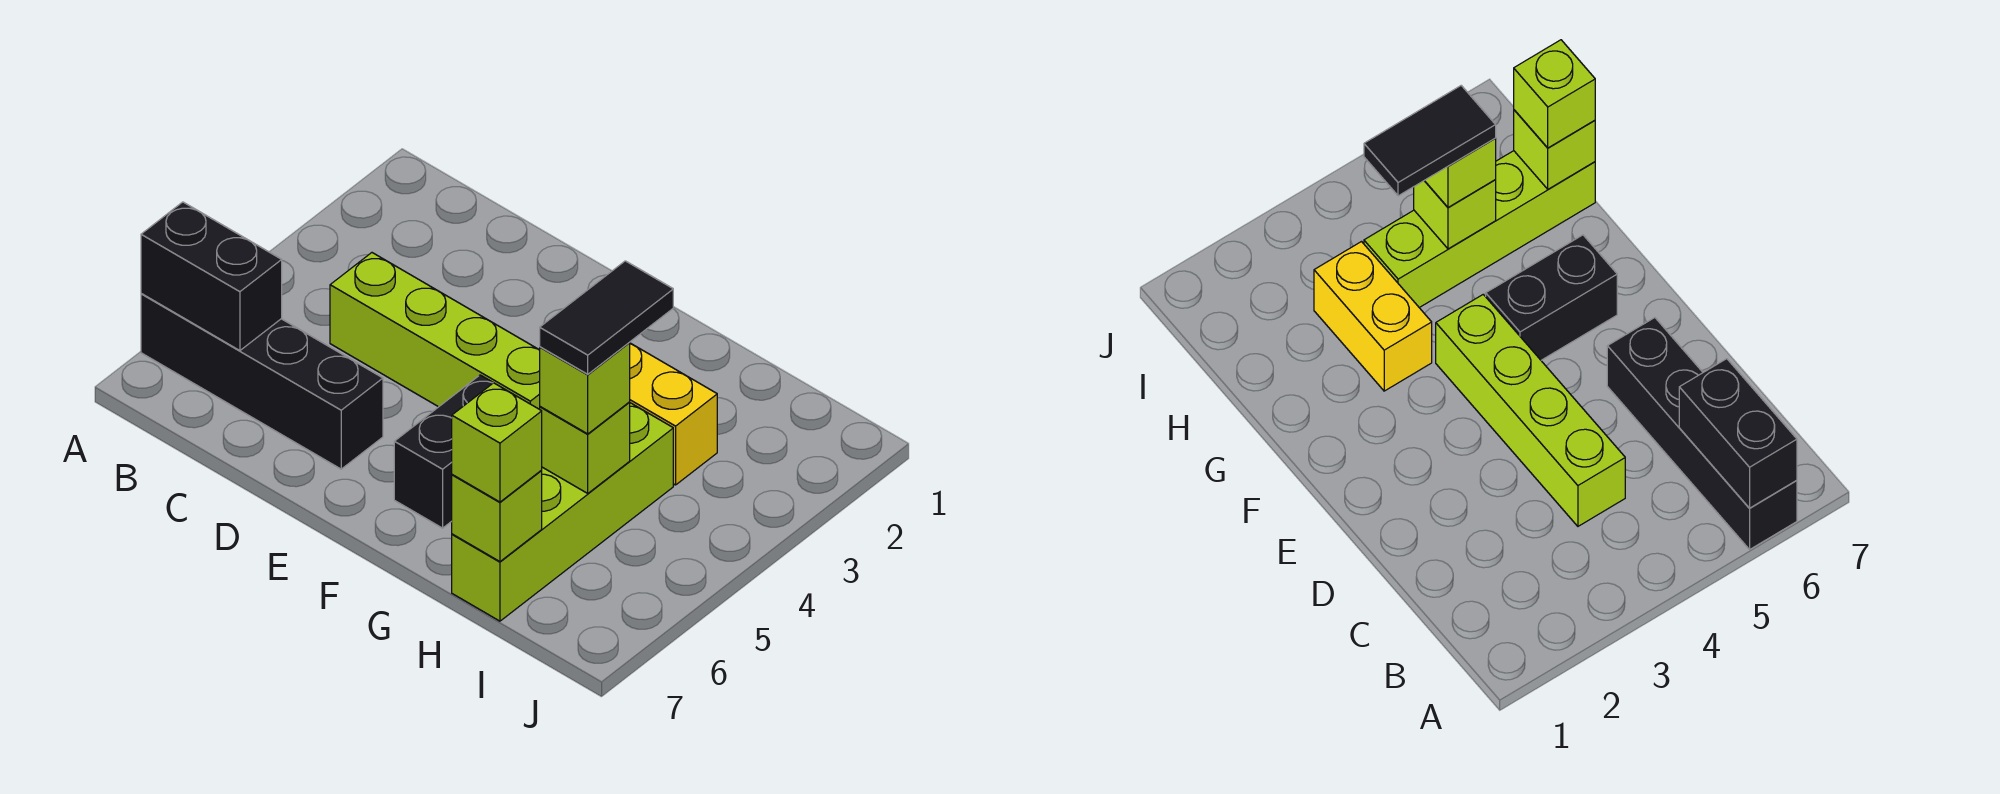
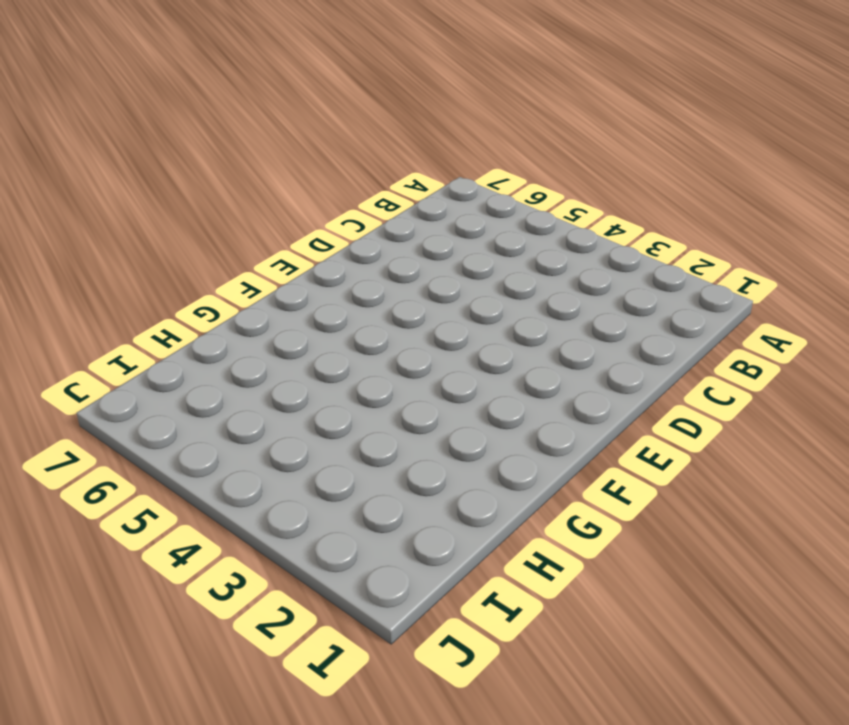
none -> black brick A6:D6 level 1
none -> lime brick C4:F4 level 1

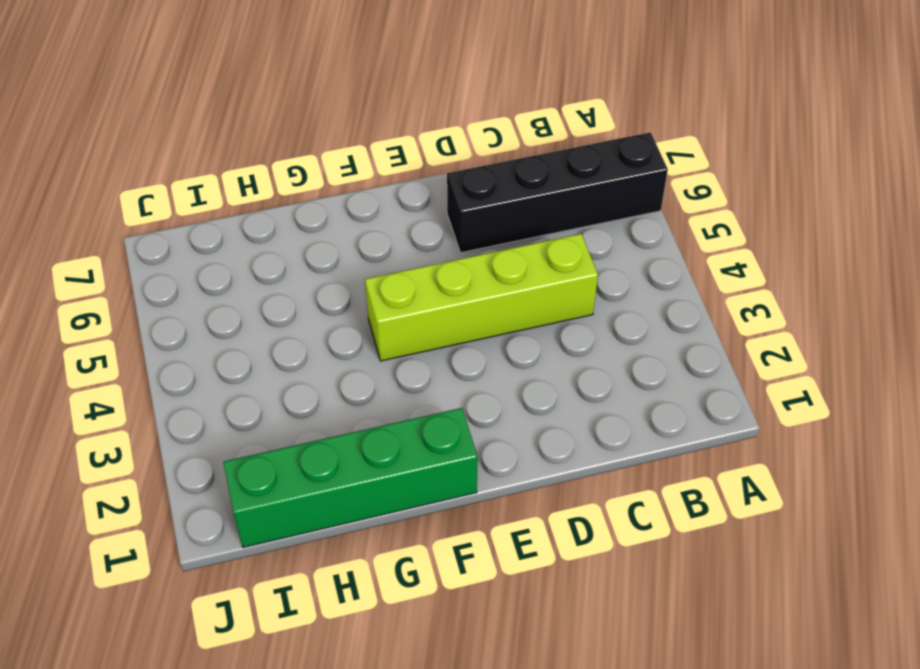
green brick F1:I1 level 1 -> none
none -> black brick F5:F6 level 1
none -> yellow brick G3:H3 level 1

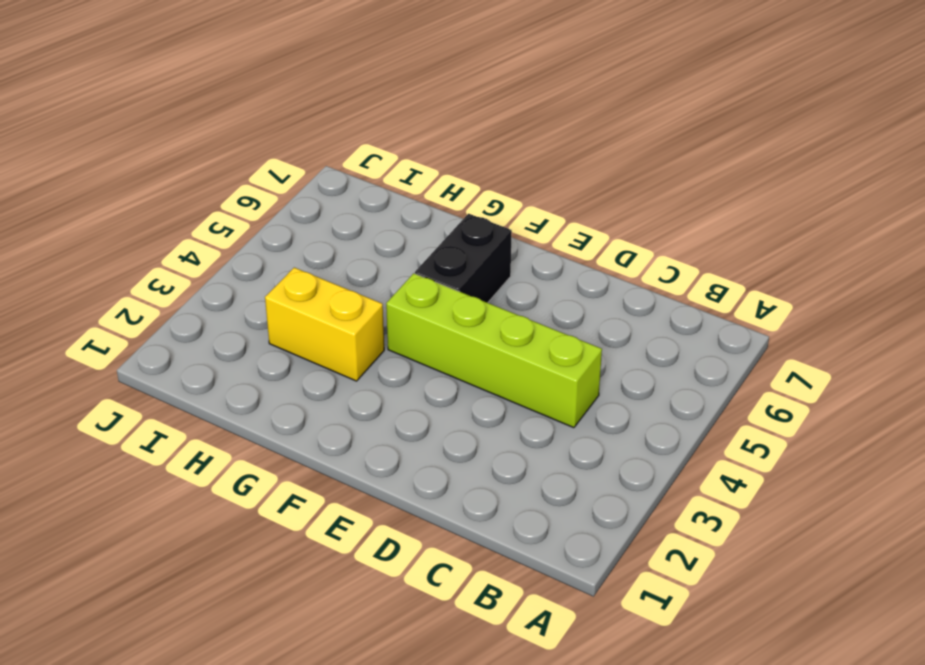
none -> black brick A6:D6 level 1
none -> lime brick H4:H7 level 1

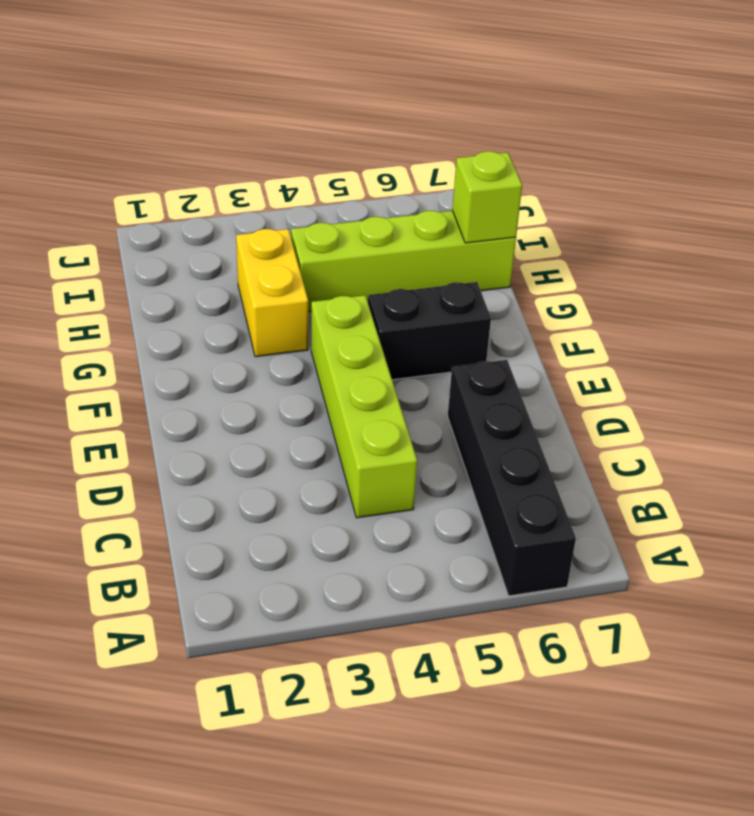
none -> black brick A6:B6 level 2
none -> lime brick H5 level 2

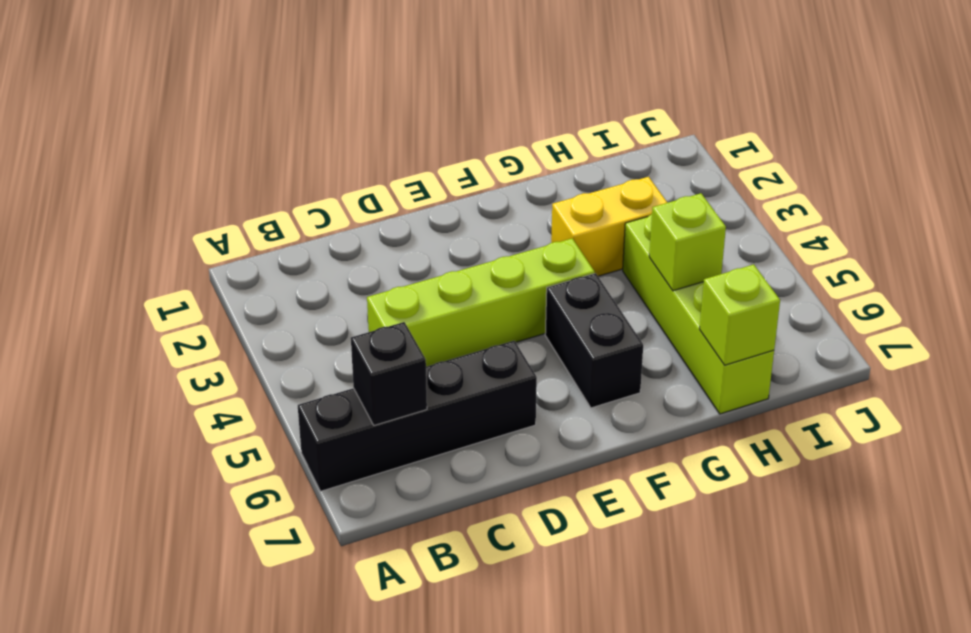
black brick B6 level 2 -> black brick A6:B6 level 2
none -> lime brick H5 level 3
none -> lime brick H7 level 3

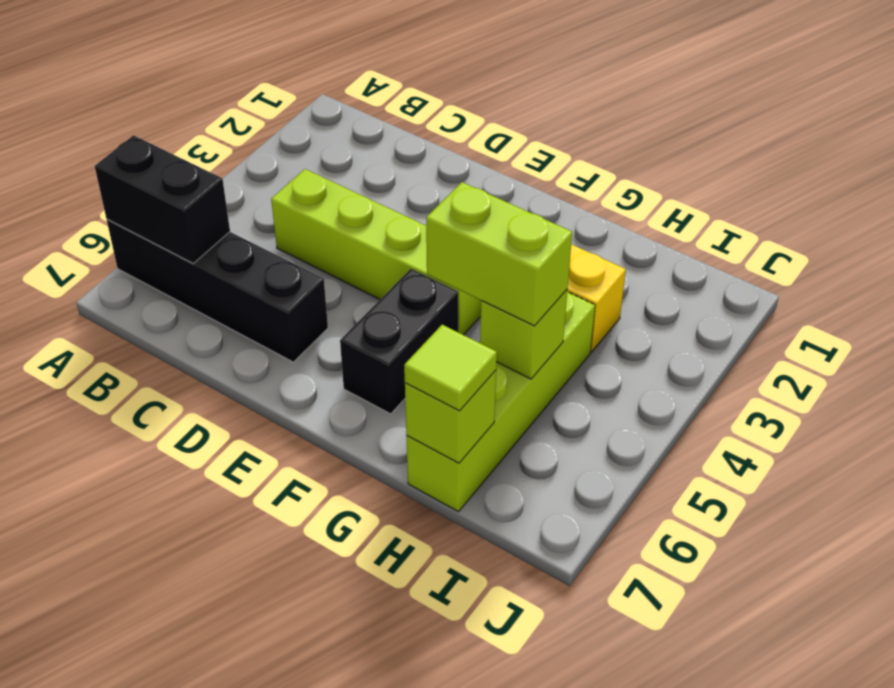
lime brick G5:H5 level 3 -> lime brick H5 level 3
lime tile H7 level 3 -> lime brick H7 level 3
none -> black tile H4:H5 level 4

